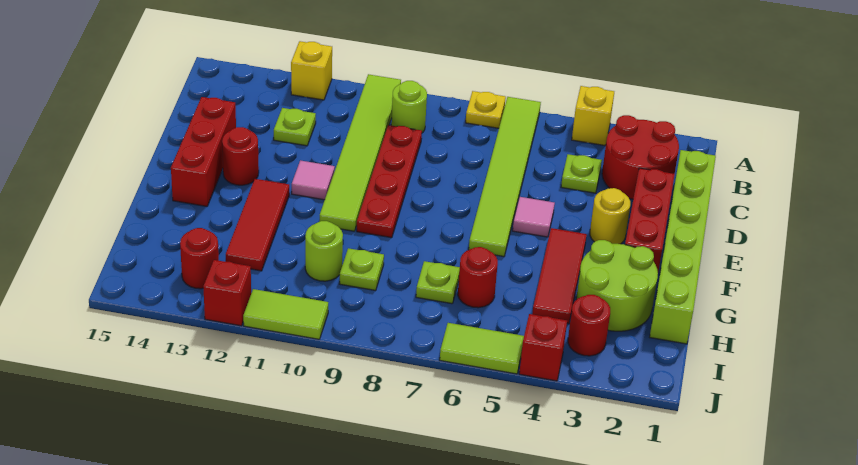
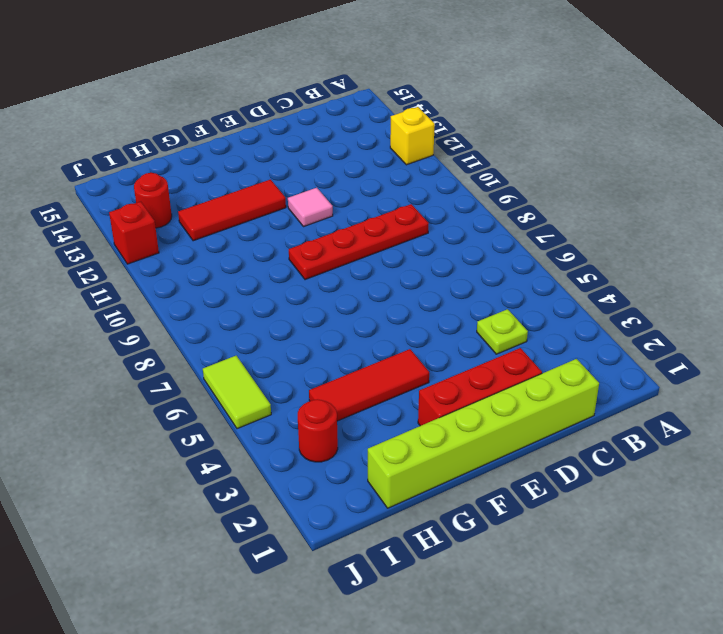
none -> yellow brick A4 level 1
none -> lime tile A6:F6 level 1
none -> yellow plate A7 level 1
none -> lime tile A10:F10 level 1

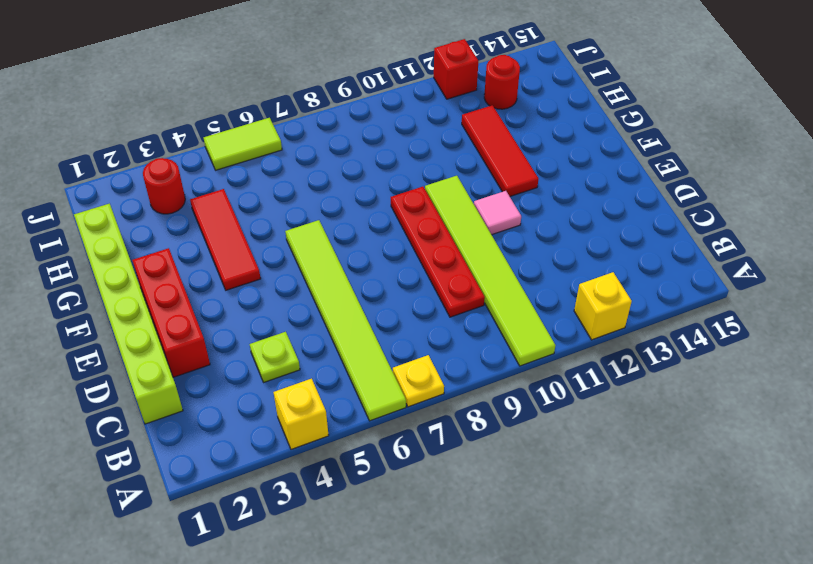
none -> red round brick B2:C3 level 1
none -> lime round brick B9 level 1
none -> lime plate C12 level 1
none -> red brick D14:F14 level 1

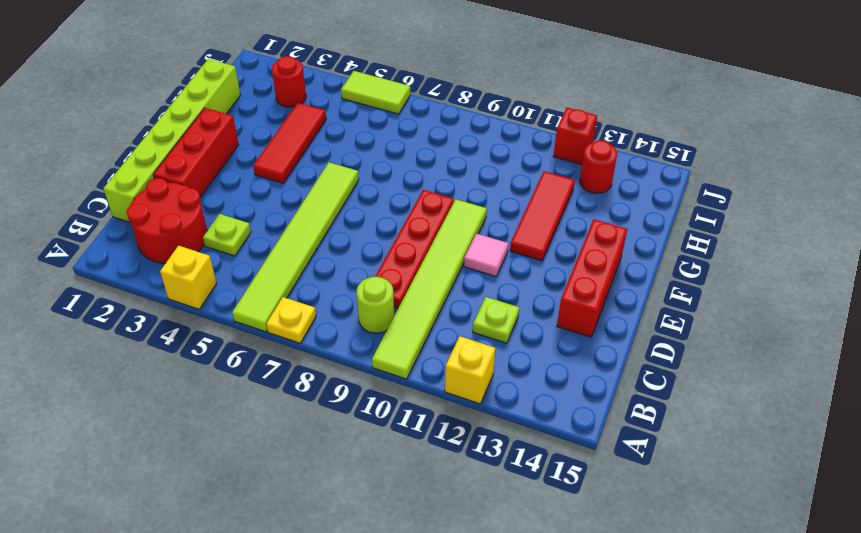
none -> yellow round brick E3 level 1
none -> pink tile E5 level 1
none -> red round brick E13 level 1
none -> lime round brick G2:H3 level 1

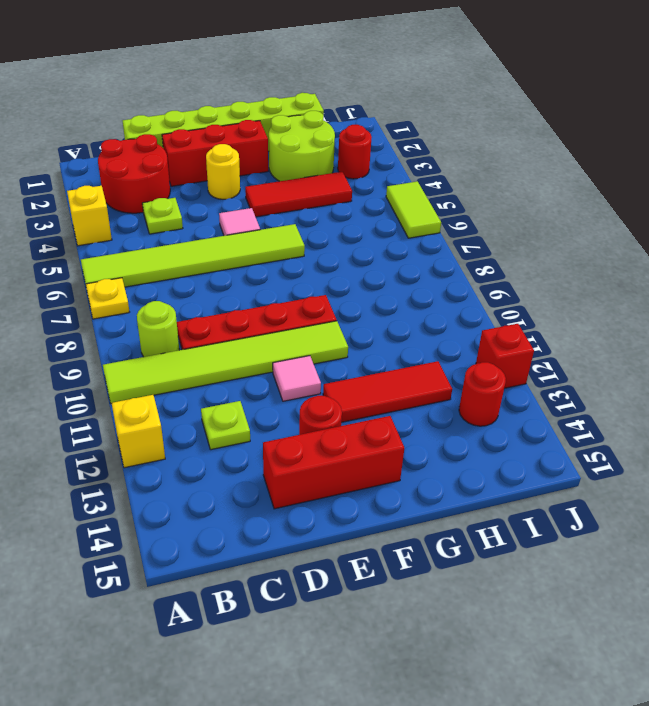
none -> red round brick H6 level 1
none -> lime plate H7 level 1
none -> lime plate H9 level 1
none -> lime round brick H10 level 1

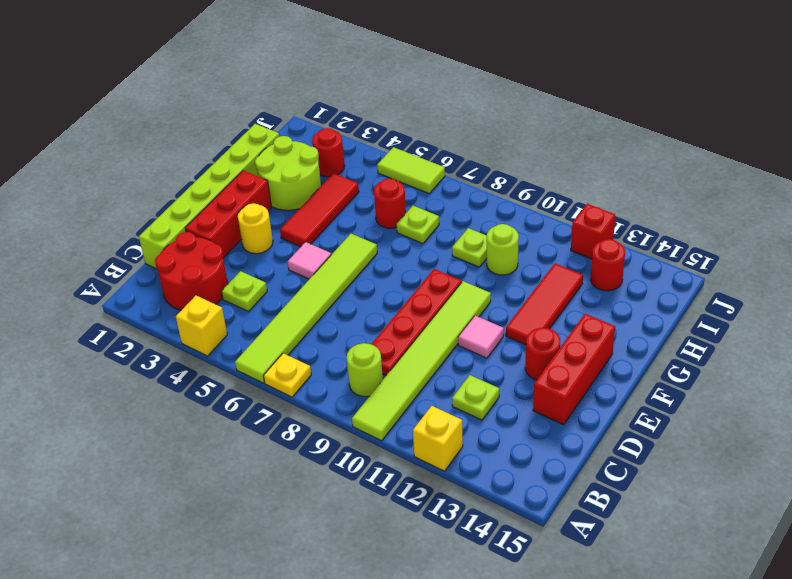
none -> red brick J4 level 1
none -> lime tile J10:J11 level 1

